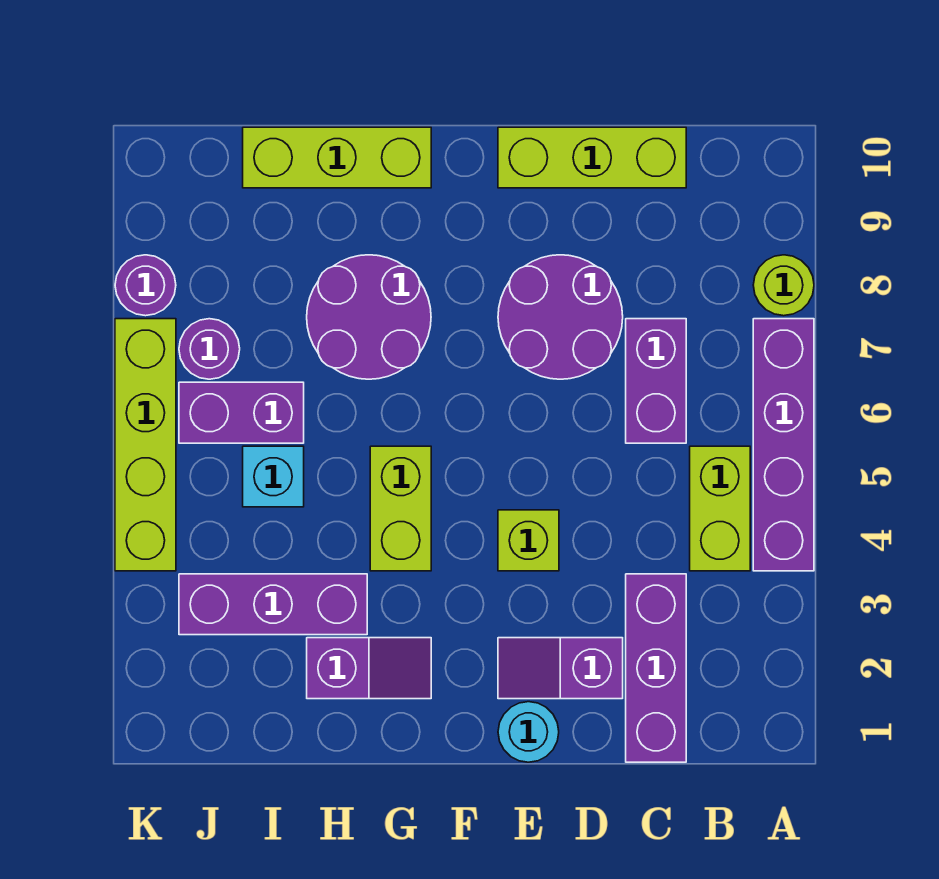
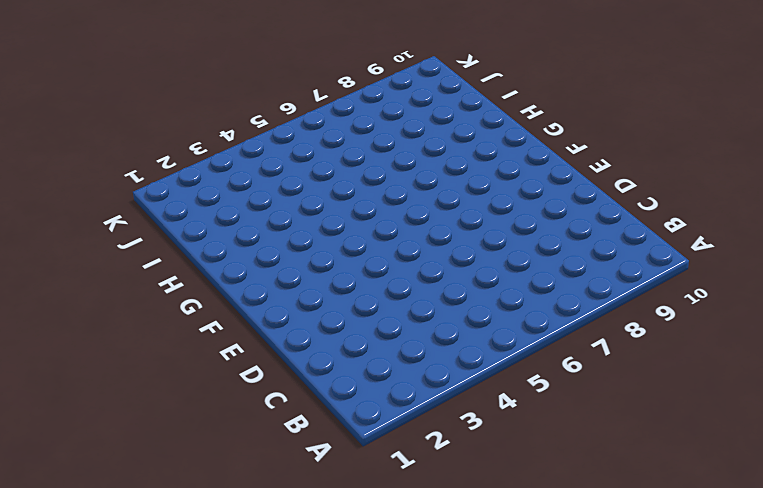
none -> purple brick A4:A7 level 1
none -> lime round brick A8 level 1
none -> lime brick B4:B5 level 1

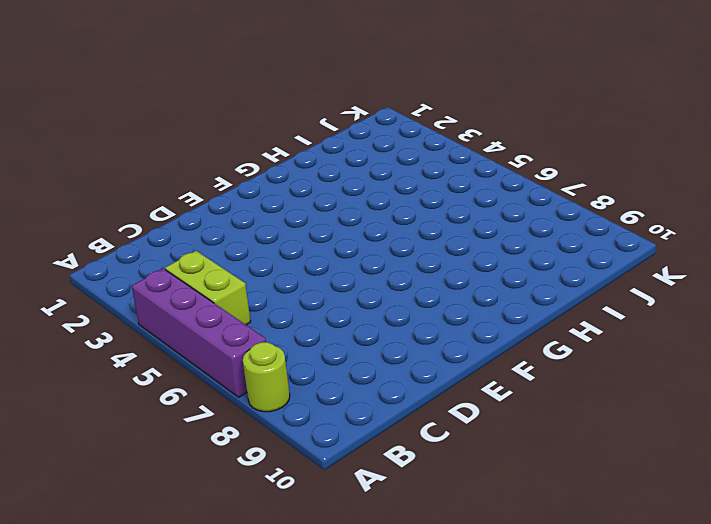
none -> purple brick C1:C3 level 1
none -> purple brick C6:C7 level 1
none -> lime brick C10:E10 level 1

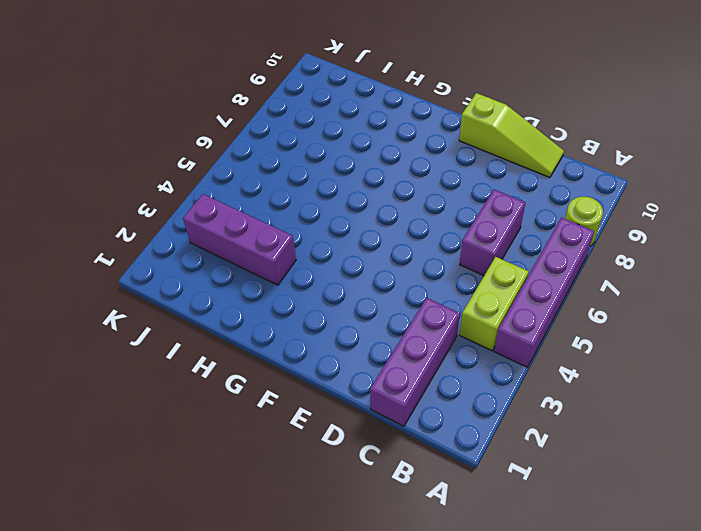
lime slope C10:E10 level 1 top E -> lime brick C10:E10 level 1
none -> purple slope D2:E2 level 1 top D
none -> purple round brick D7:E8 level 1
none -> cyan round brick E1 level 1

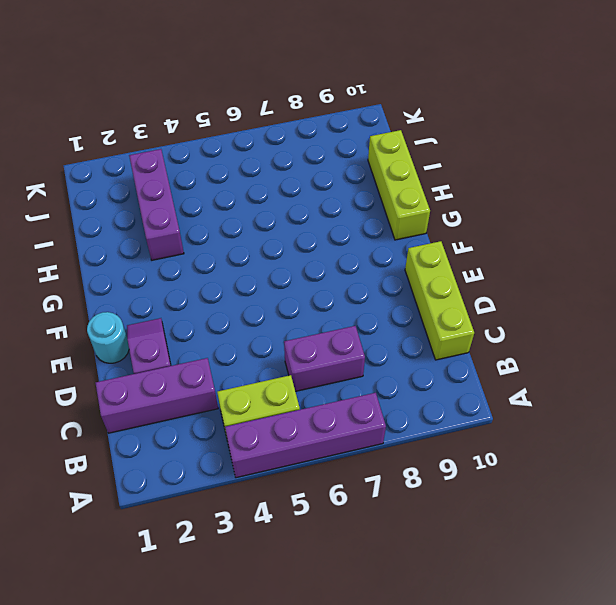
none -> lime round brick A8 level 1
none -> purple round brick D7:E8 level 1
none -> lime brick E4 level 1

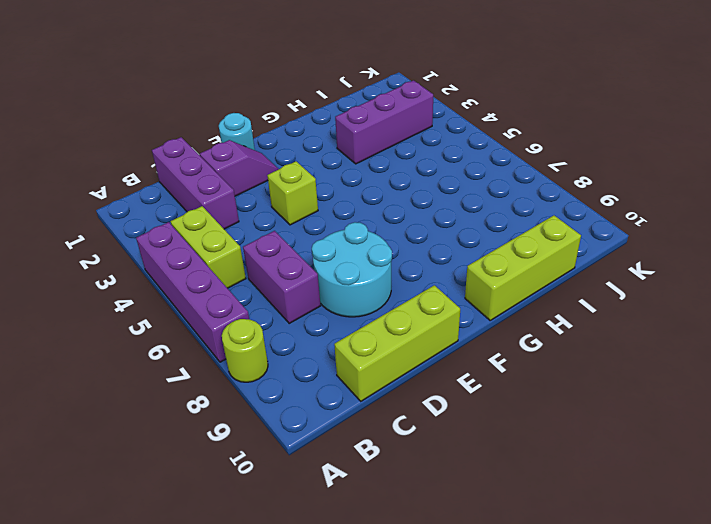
cyan round brick D7:E8 level 1 -> purple round brick D7:E8 level 1
none -> purple slope G2:H2 level 1 top H
none -> lime brick G4:G5 level 1
none -> purple round brick G7:H8 level 1

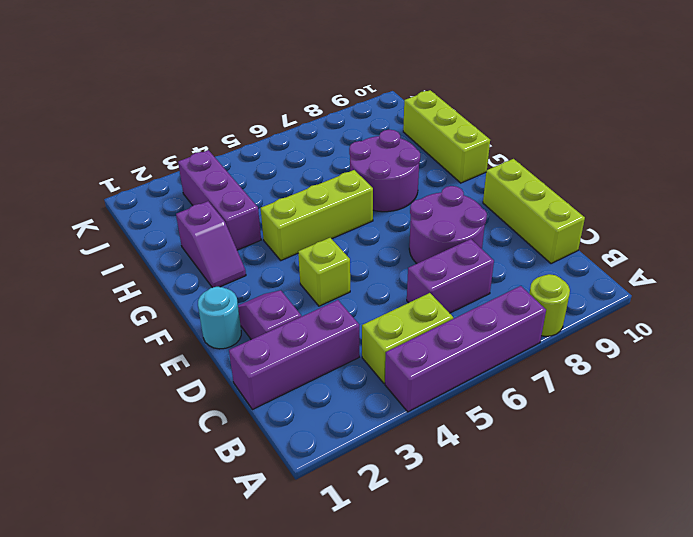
lime brick G4:G6 level 1 -> lime brick G4:G5 level 1
none -> cyan brick I5 level 1
none -> purple brick I6:J6 level 1
none -> purple round brick J7 level 1

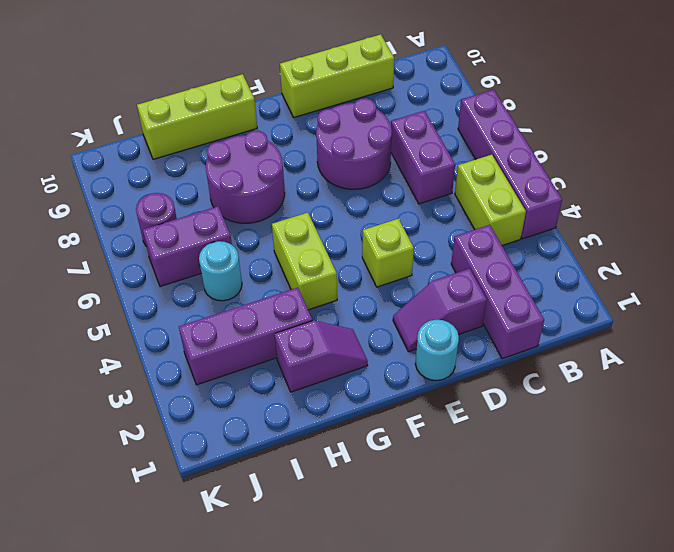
cyan round brick I5 level 1 -> cyan brick I5 level 1
none -> lime round brick A8 level 1
none -> lime brick K4:K7 level 1
none -> purple round brick K8 level 1

